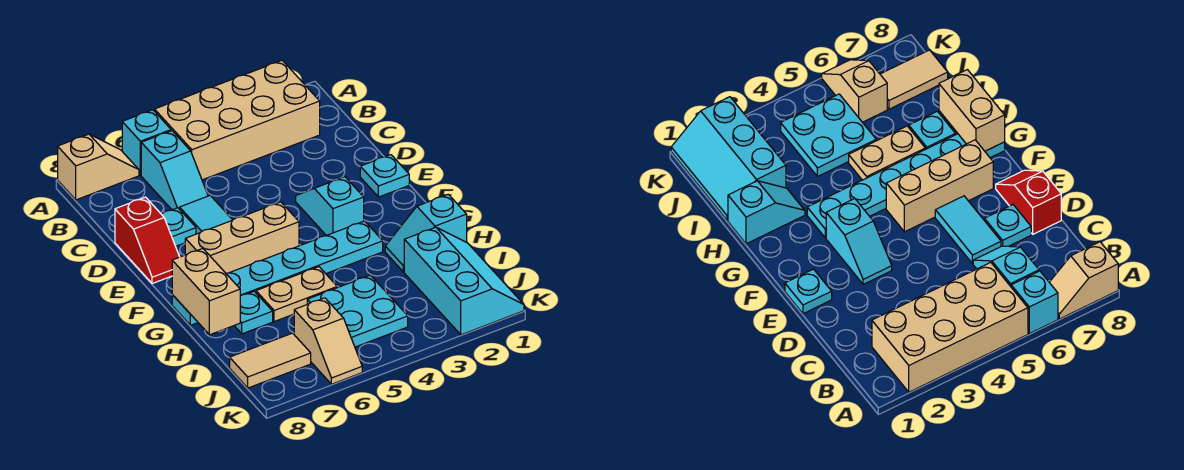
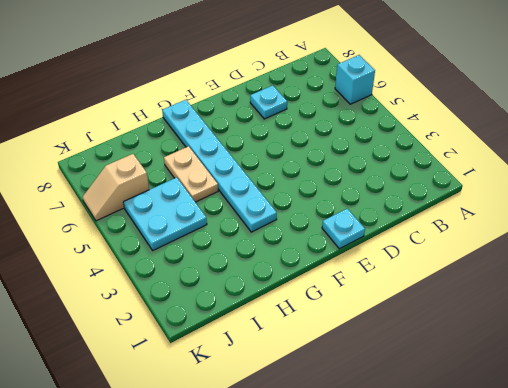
none -> tan brick A2:B5 level 1
none -> tan slope A7:A8 level 1 top 8
none -> cyan slope B6:C6 level 1 top B

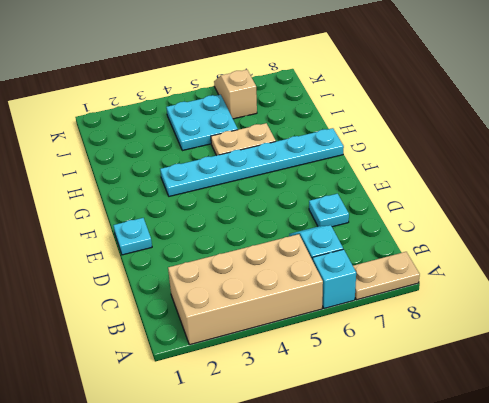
tan plate A7:A8 level 1 -> tan slope A7:A8 level 1 top 8
none -> cyan tile D6:E6 level 1
none -> red slope D8:E8 level 1 top D
none -> cyan slope E3:F3 level 1 top F

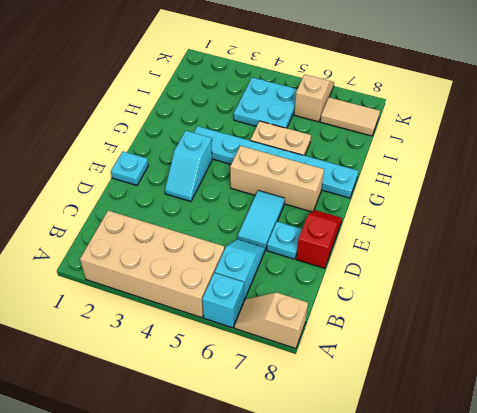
none -> cyan slope H1:H2 level 1 top 1
none -> cyan plate H7 level 1
none -> cyan slope I1:K2 level 1 top 2

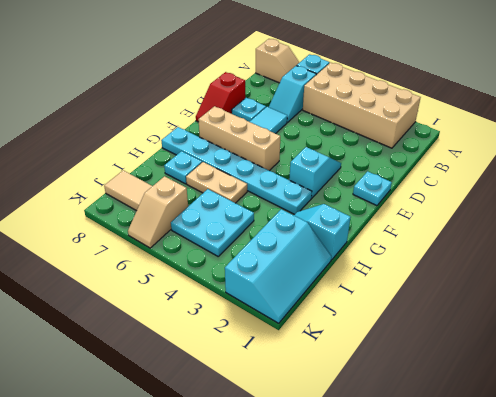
none -> tan brick G8:H8 level 2

